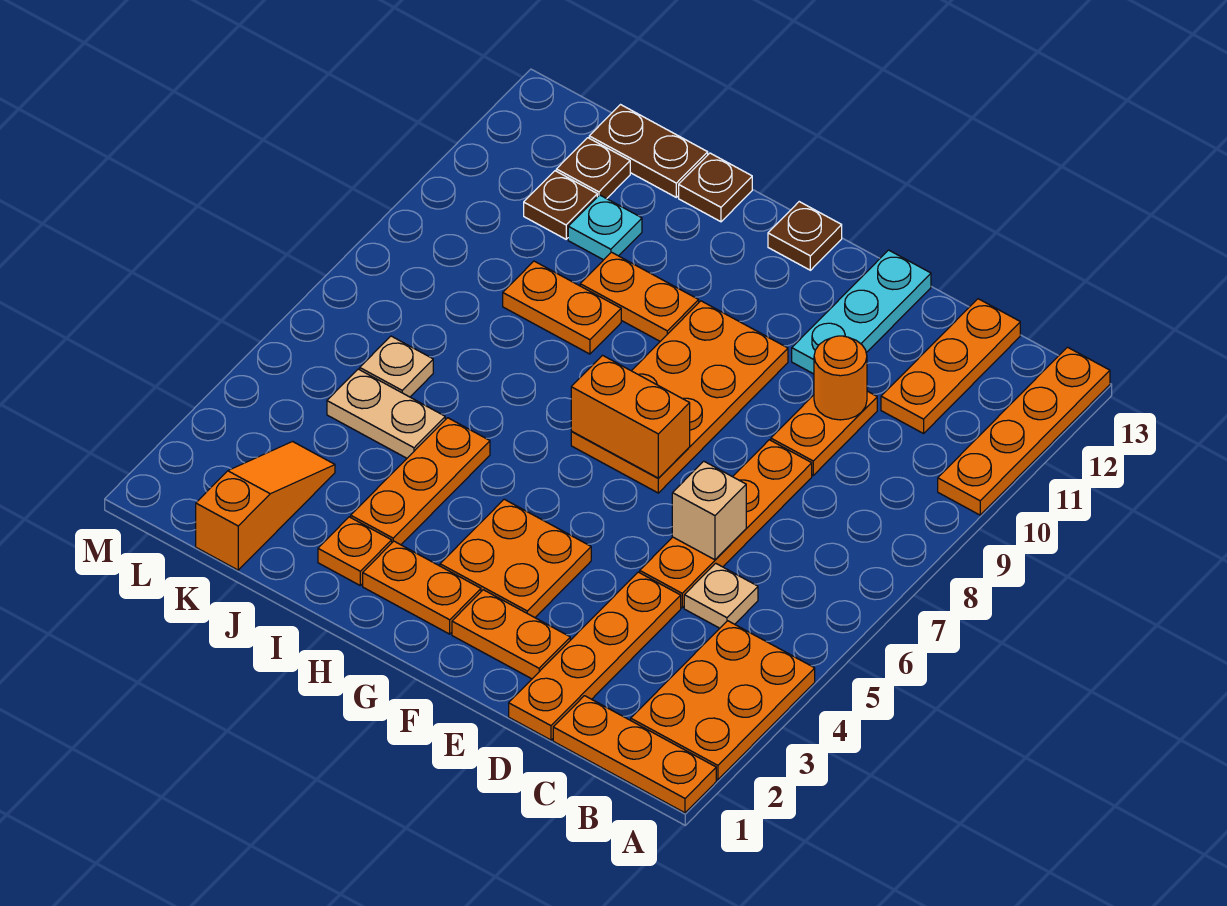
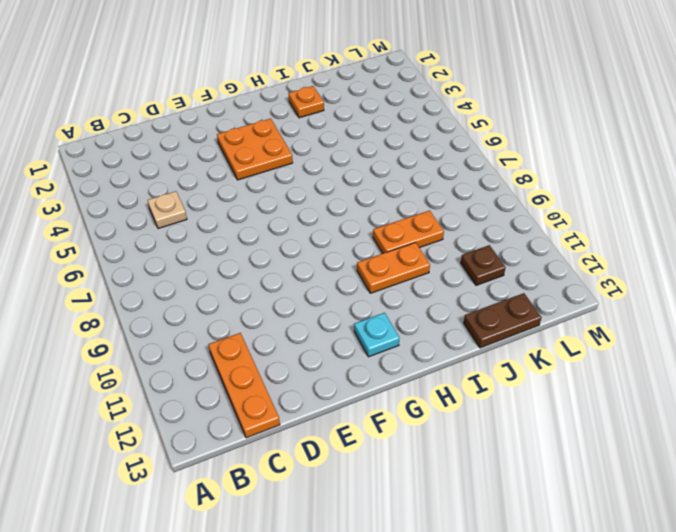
cyan plate G12 level 1 -> cyan plate J11 level 1
none -> orange plate A1:C1 level 1
none -> orange plate A2:B4 level 1
none -> orange plate A10:A13 level 1

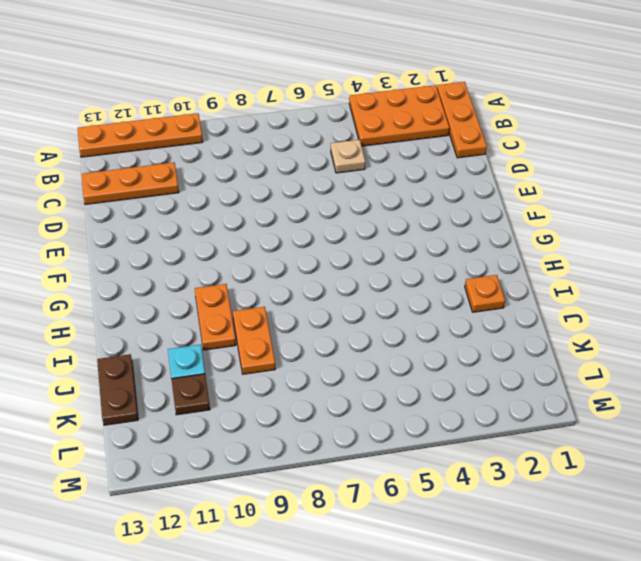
none -> orange plate D1:D4 level 1
none -> orange plate D5:D8 level 1
none -> orange plate D9:D10 level 1

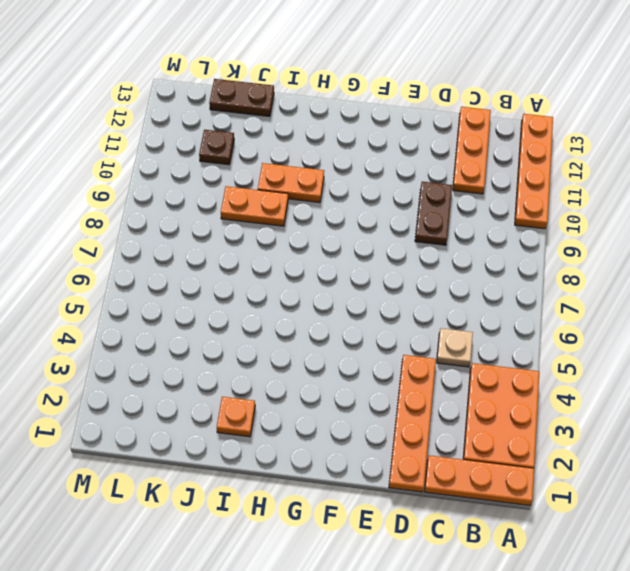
brown plate D9:D10 level 1 -> orange plate D9:D10 level 1
none -> orange plate D5:D8 level 1
none -> orange plate E2:F2 level 1
none -> cyan plate E11:E13 level 1

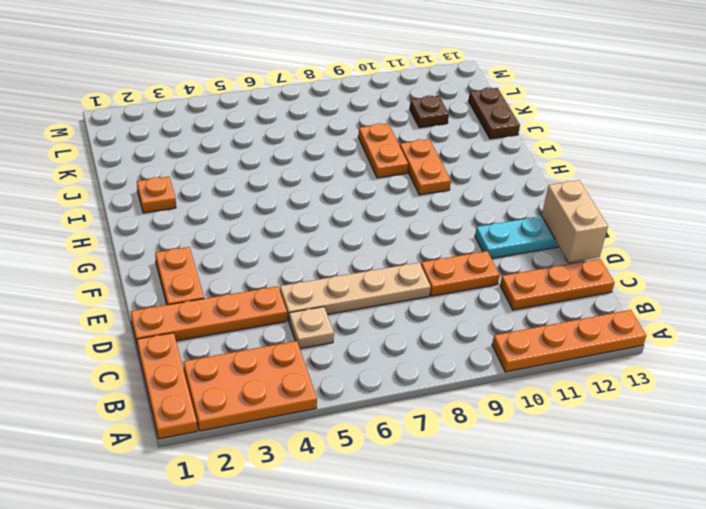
tan plate D5:D8 level 1 -> orange plate D5:D8 level 1
tan brick D13:E13 level 2 -> none
none -> orange plate F3:G4 level 1
none -> orange plate F7:G10 level 1
none -> orange plate G2:H2 level 1

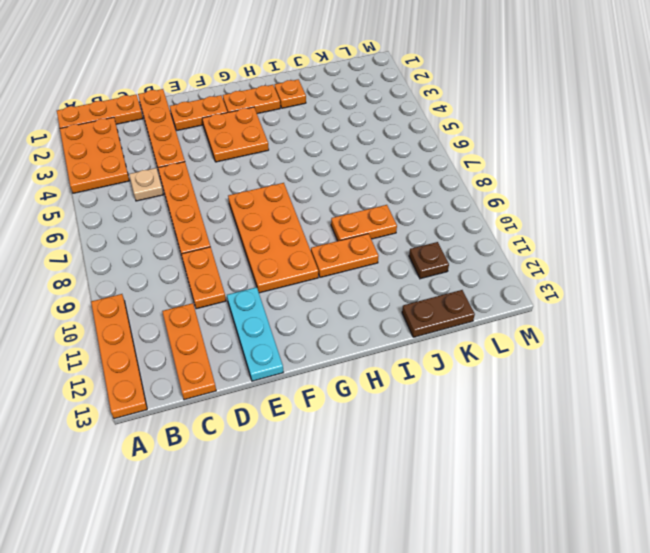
none -> brown plate G13 level 1
none -> orange plate I3:I5 level 1
none -> brown plate I13 level 1

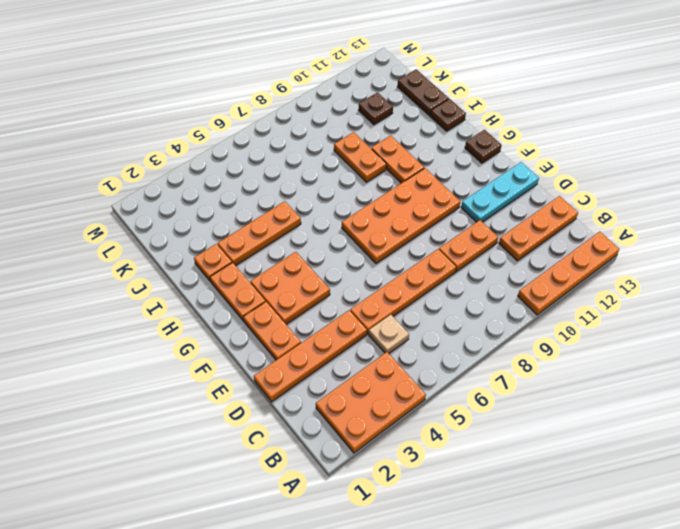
none -> orange plate A1:C1 level 1
none -> tan plate J5:K5 level 1
none -> cyan plate J11 level 1

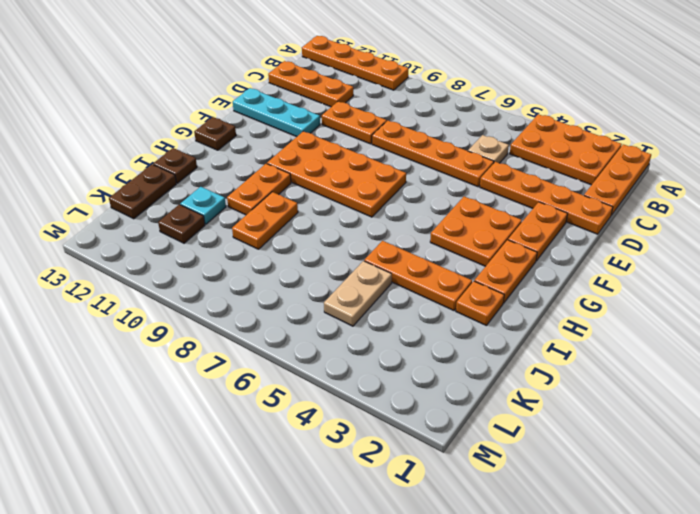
none -> orange slope K1:K3 level 1 top 1
none -> tan plate K6 level 1
none -> brown plate K12 level 1

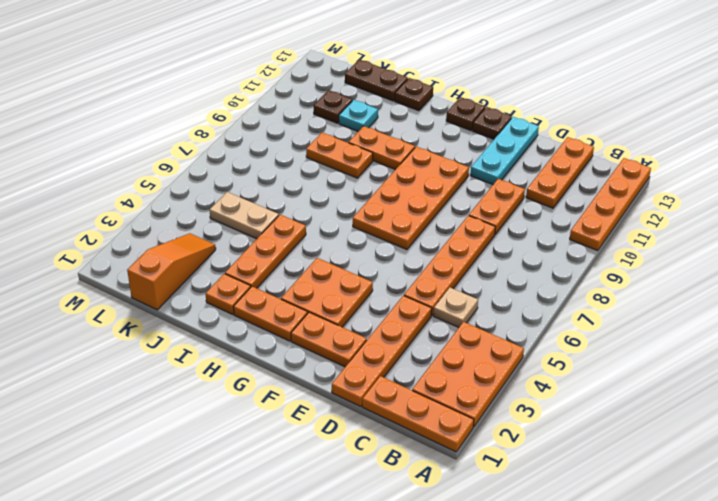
brown plate F13 level 1 -> brown plate K12 level 1
none -> tan plate K6 level 1
none -> tan brick D6 level 2
none -> orange round brick D10 level 2

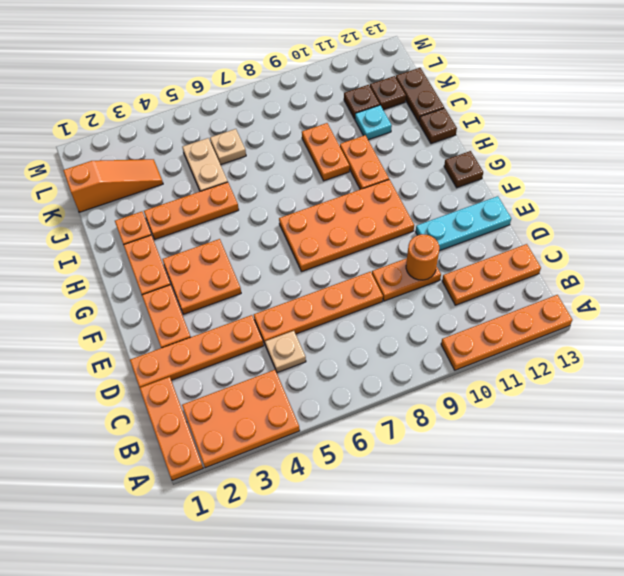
none -> tan brick D6 level 2
none -> orange brick F7:G7 level 2

